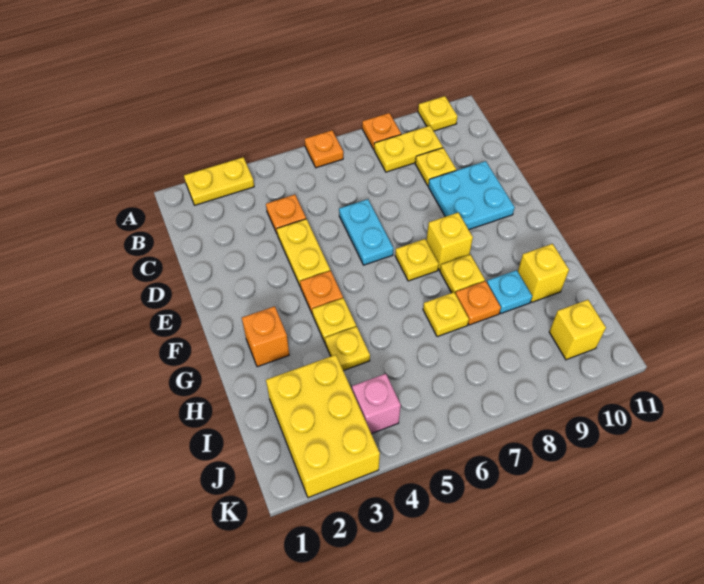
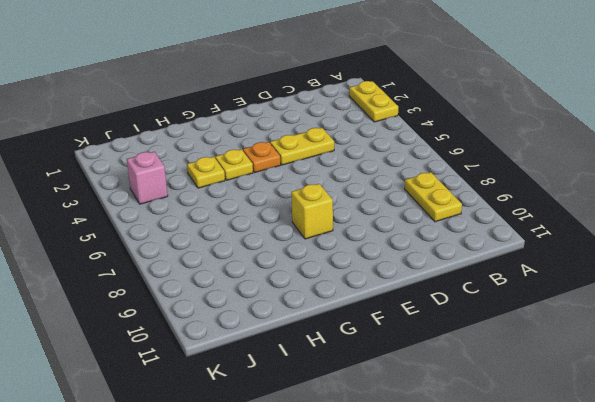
none -> orange plate A6 level 1
none -> orange plate A8 level 1
none -> yellow plate A10 level 1

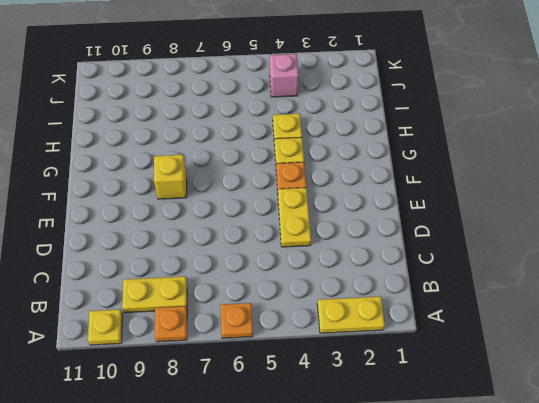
none -> orange plate C4 level 1
none -> yellow plate C9 level 1
none -> cyan plate D6:E6 level 1

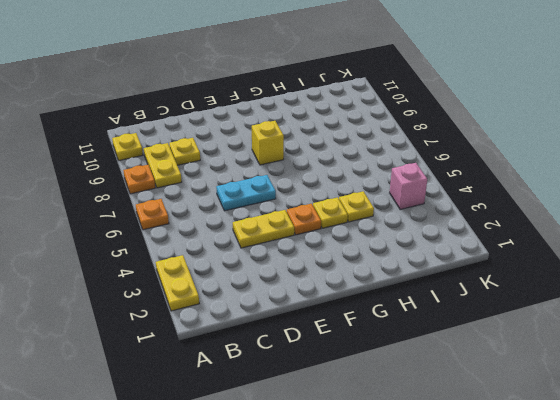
none -> orange plate C4 level 1
none -> cyan plate D9:E10 level 1
none -> yellow plate F7 level 1

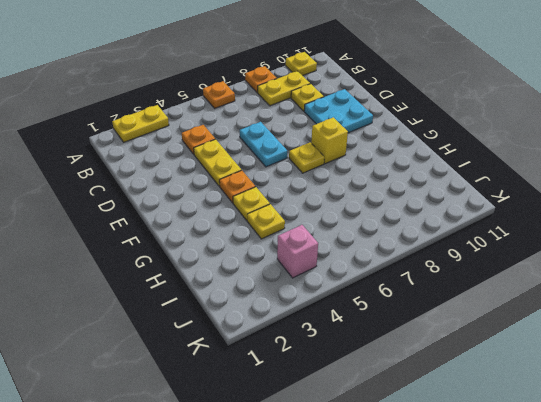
none -> orange brick G2 level 1
none -> yellow plate G8 level 1
none -> yellow plate H7 level 1

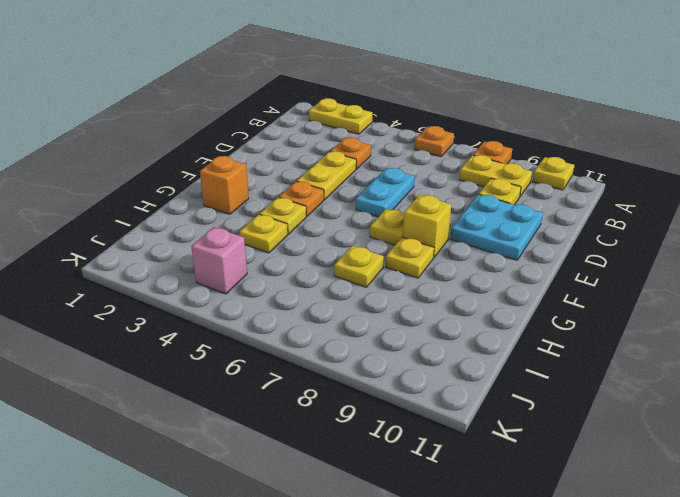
none -> orange plate H8 level 1
none -> cyan plate H9 level 1
none -> yellow brick H10 level 1

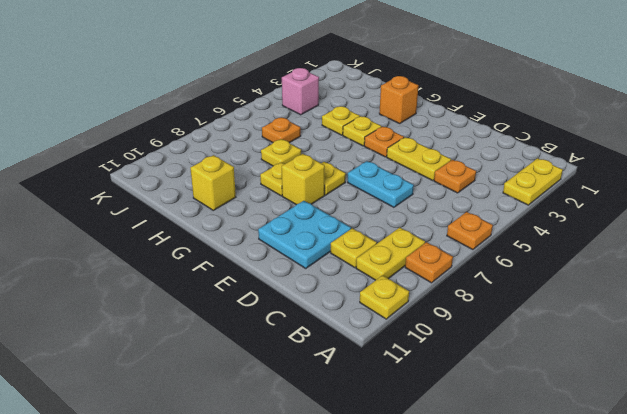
orange plate I6 level 1 -> orange plate H8 level 1
none -> cyan plate H9 level 1
none -> yellow brick I2:K3 level 1
none -> yellow brick J10 level 1

